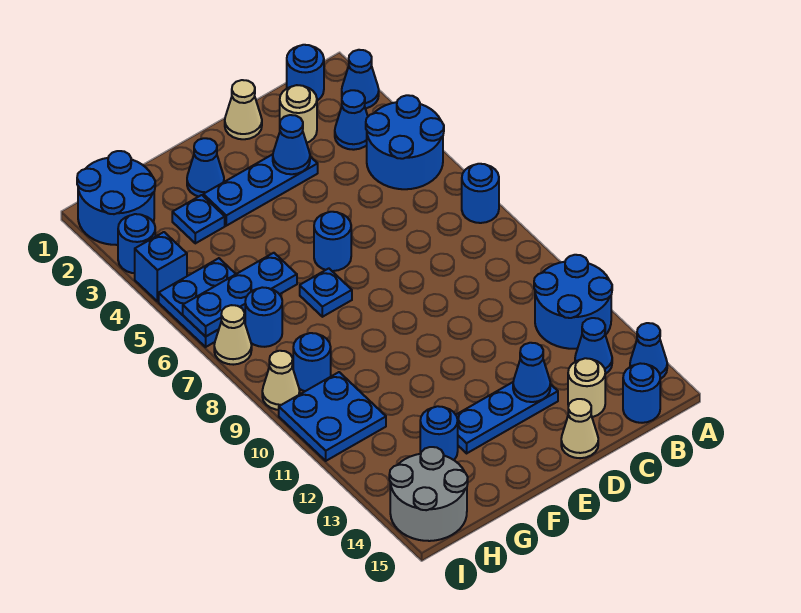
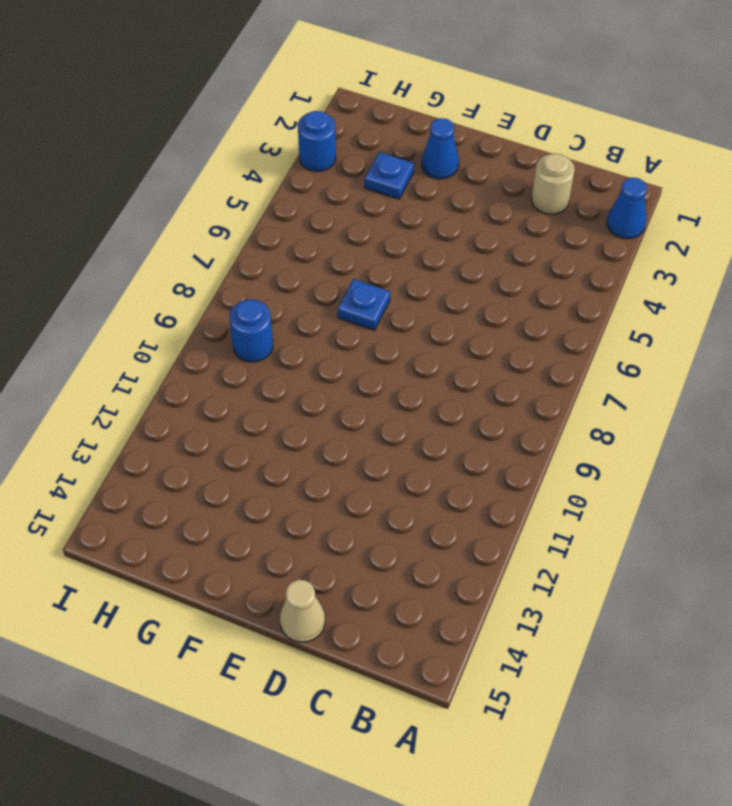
none -> blue round brick A4:B5 level 1
none -> blue round brick A7 level 1
none -> blue round brick A11:B12 level 1
none -> blue cone A14 level 1

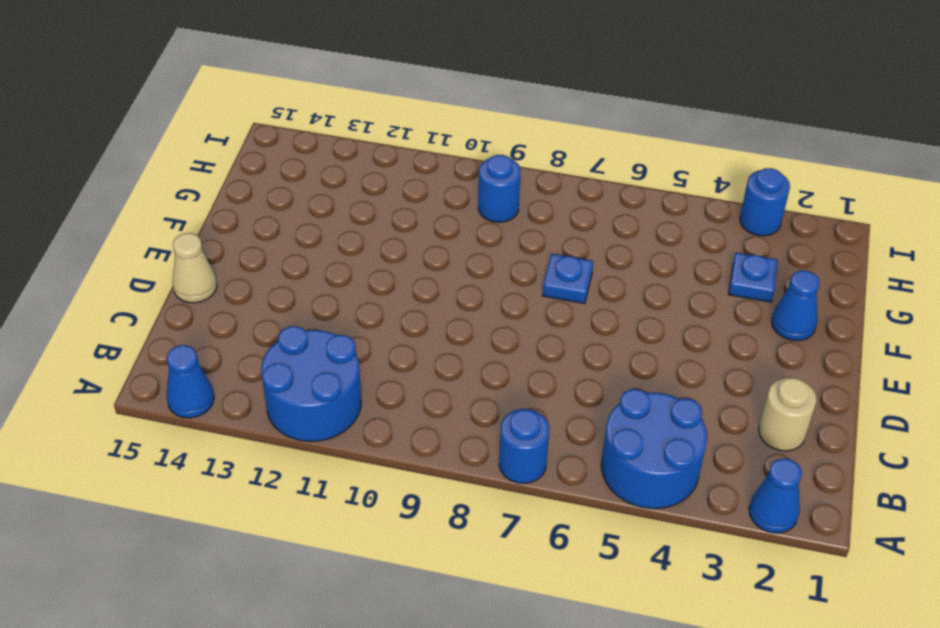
none -> blue round brick B1 level 1
none -> blue cone B3 level 1
none -> blue cone B13 level 1
none -> blue round brick B15 level 1

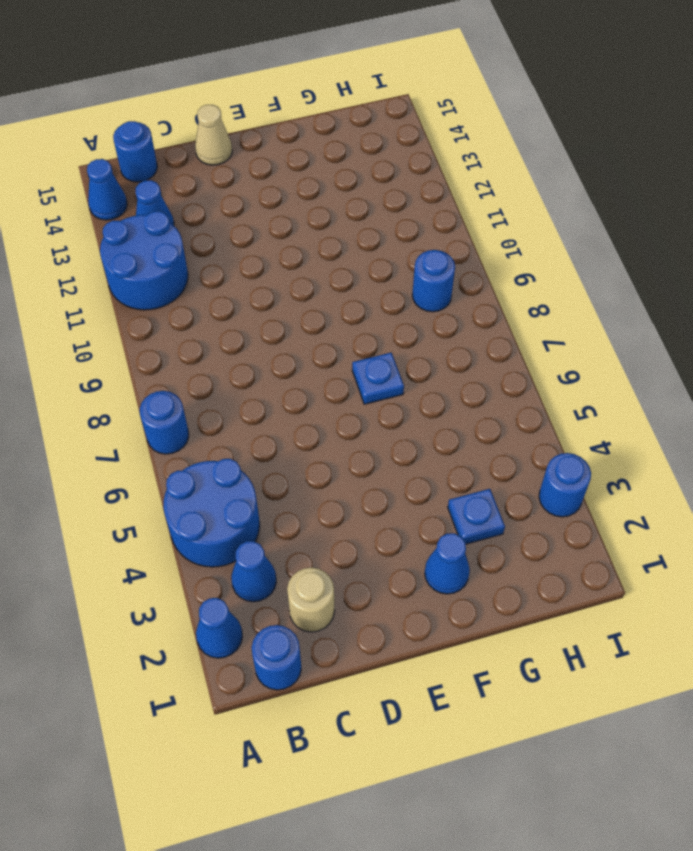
none -> tan round brick C14 level 1
none -> tan cone D1 level 1
none -> blue plate D3:F3 level 1
none -> blue plate D13:F13 level 1

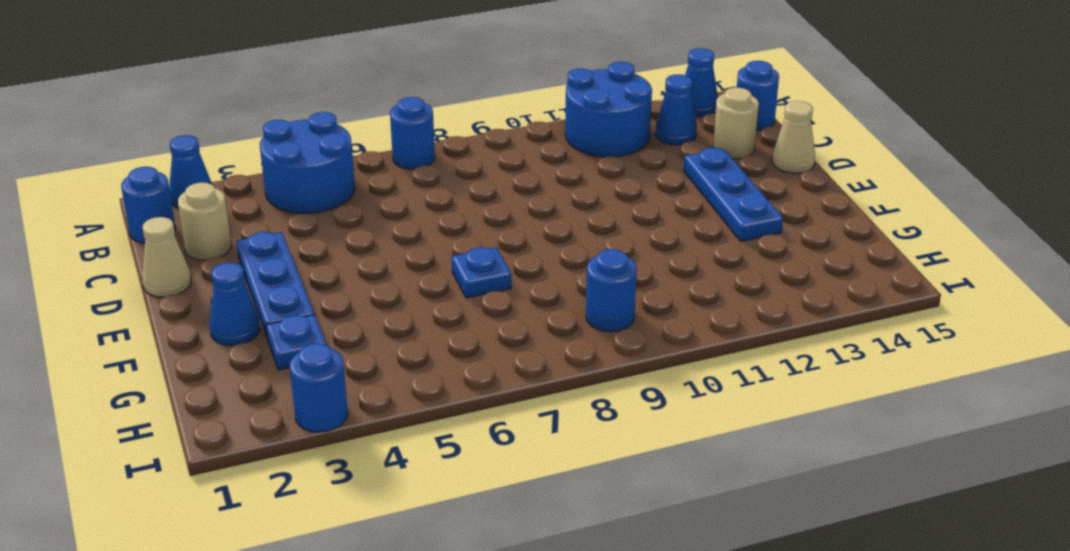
none -> blue cone B3 level 1
none -> blue round brick E6 level 1
none -> blue round brick G13 level 1
none -> blue round brick H1:I2 level 1

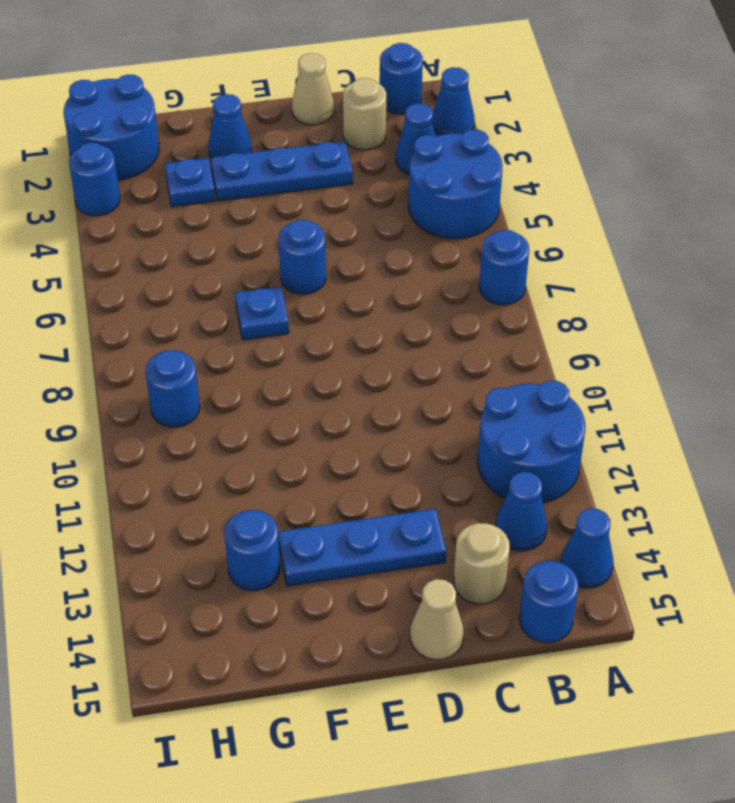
none -> blue plate H5:I6 level 1
none -> blue round brick H7 level 1
none -> blue plate H10:I11 level 1
none -> grey round brick H14:I15 level 1

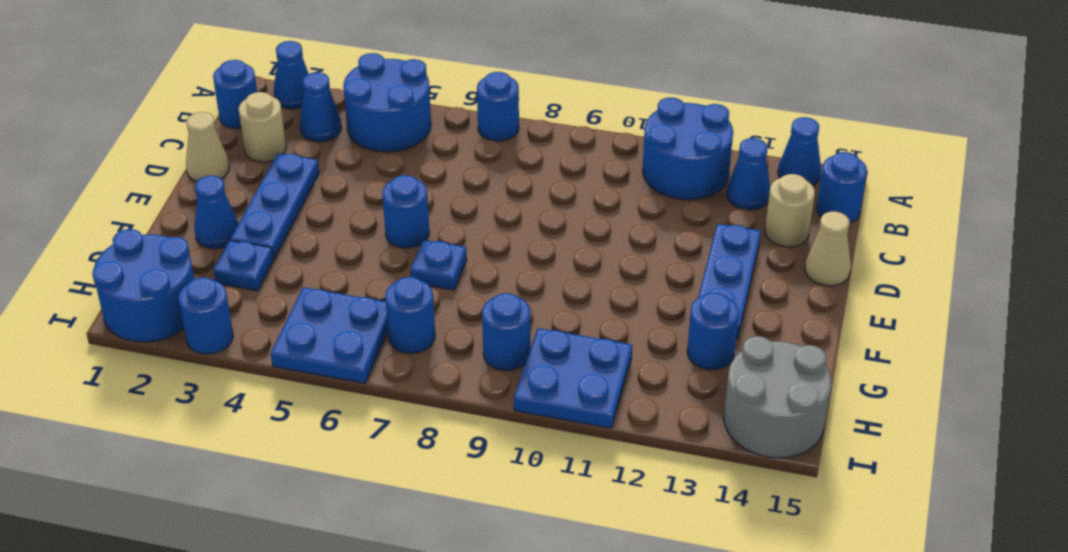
none -> blue brick I4 level 1
none -> tan cone I7 level 1
none -> tan cone I9 level 1
none -> blue cone D3 level 2

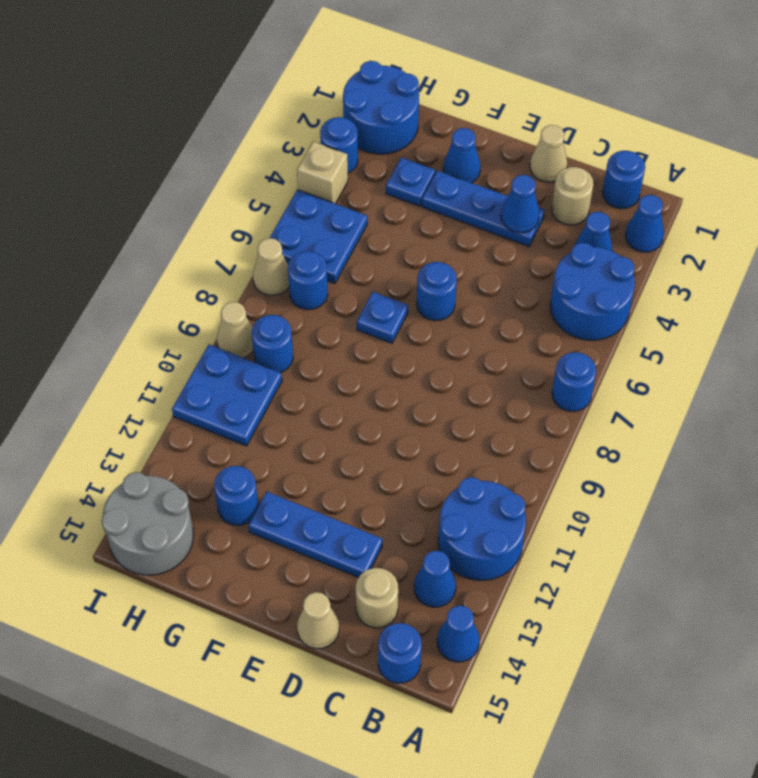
tan brick I4 level 1 -> blue brick I4 level 1
none -> blue cone D13 level 2
none -> blue plate G6:I6 level 2

